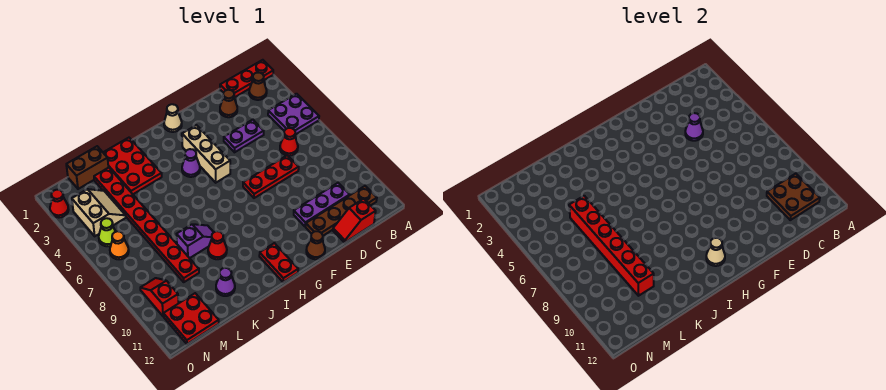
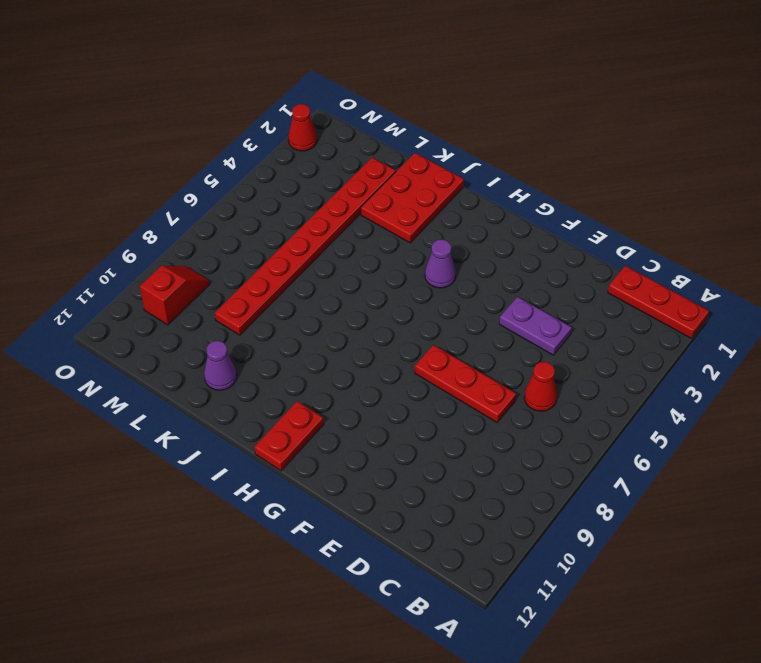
none -> purple plate A4:B5 level 1
none -> brown cone B2 level 1
none -> brown plate B11:E11 level 1
none -> purple plate C10:E10 level 1

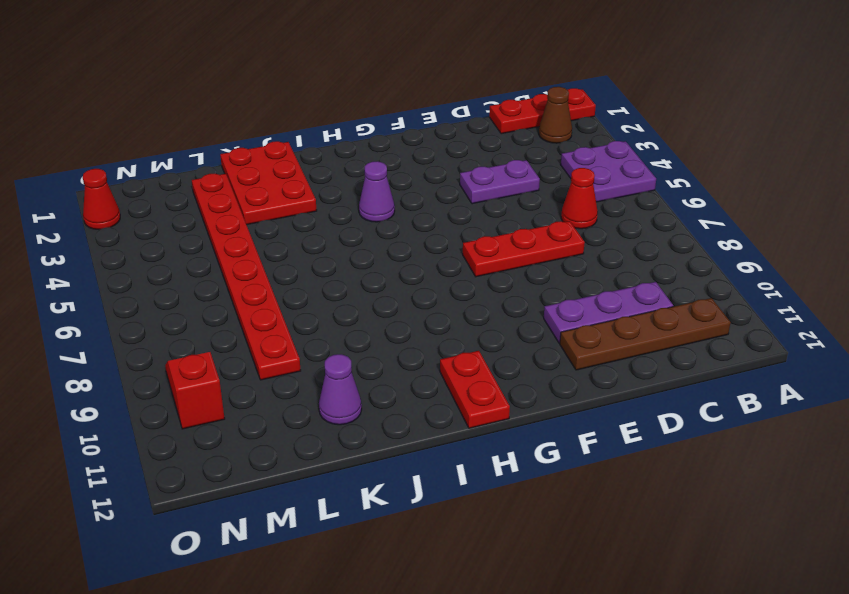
none -> red slope C12:D12 level 1 top C
none -> brown cone D2 level 1
none -> brown cone F12 level 1
none -> tan cone G1 level 1

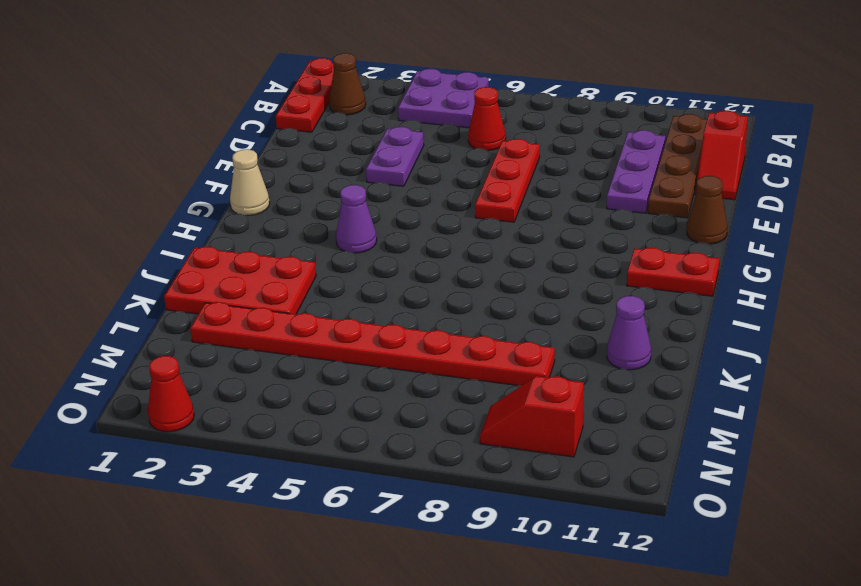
none -> brown cone D2 level 1
none -> tan brick G3:G5 level 1
none -> purple slope J8:K8 level 1 top K
none -> red cone J9 level 1

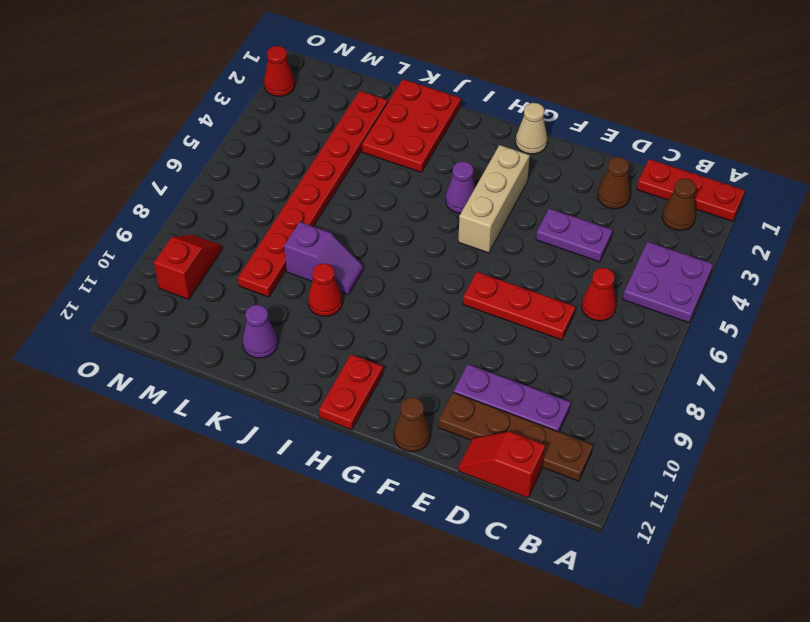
none -> brown brick L1:M1 level 1
none -> tan slope M3:N4 level 1 top N
none -> red plate M11:N12 level 1
none -> lime cone N5 level 1

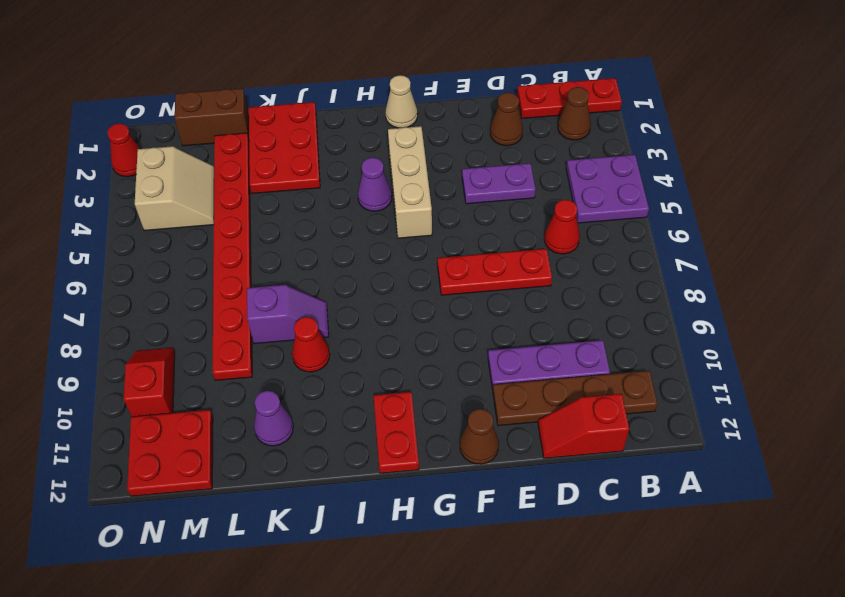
none -> lime cone N5 level 1
none -> orange cone N6 level 1
none -> brown plate B10:C11 level 2
none -> purple cone D4 level 2

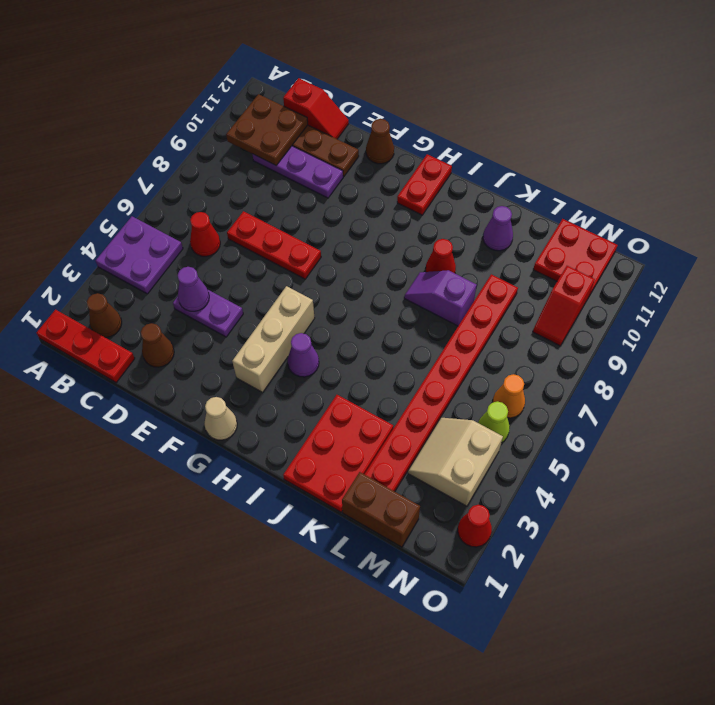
none -> tan cone H11 level 2
none -> red brick L5:L10 level 2

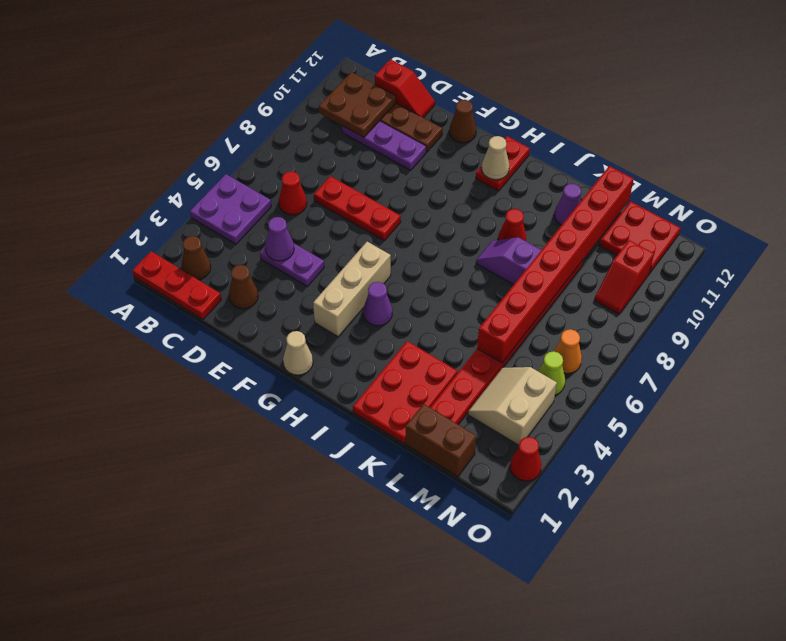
red brick L5:L12 level 2 -> red brick L5:L10 level 2

